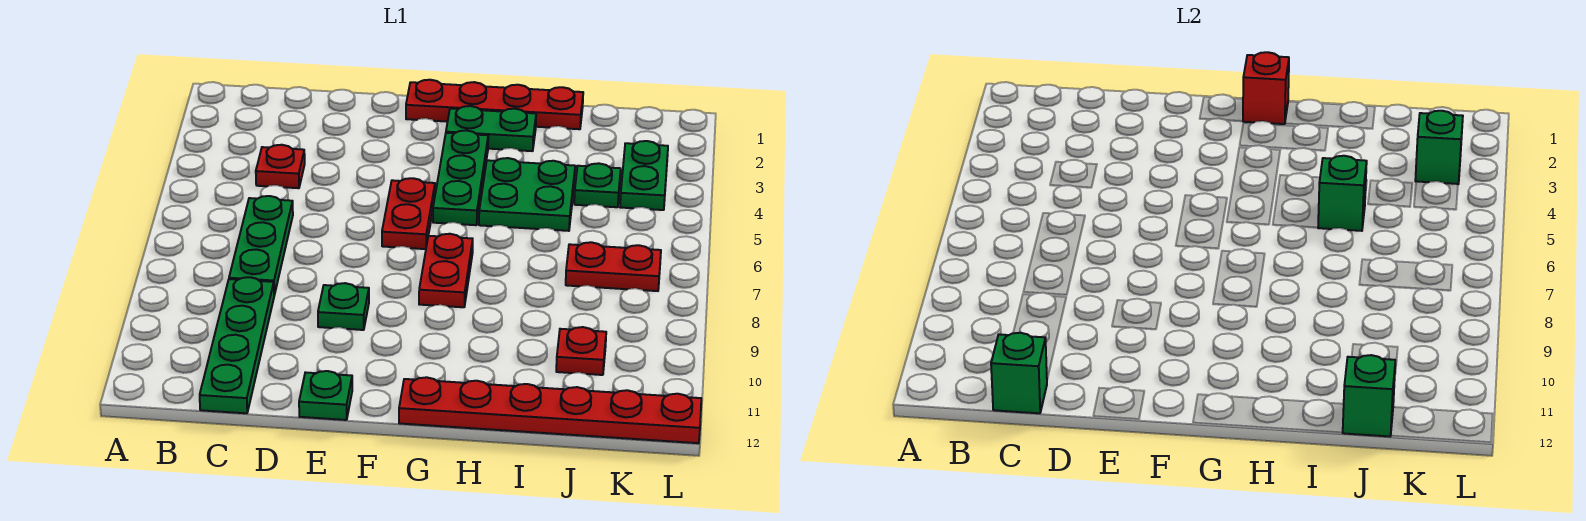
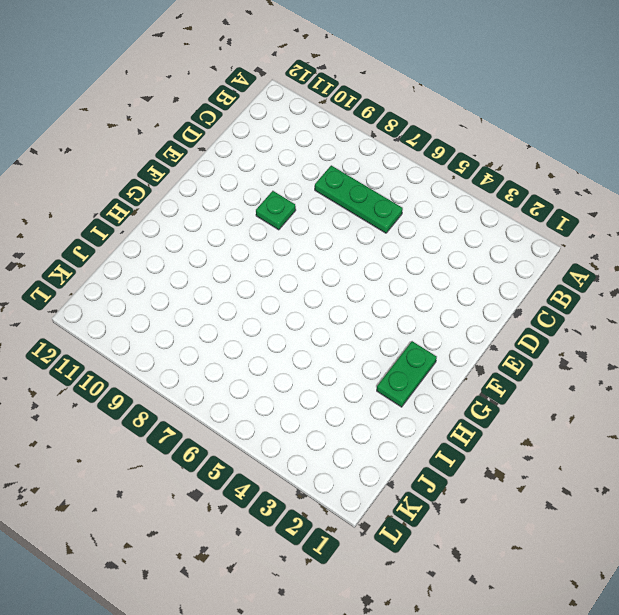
none -> red plate C4 level 1
none -> green plate C9:C12 level 1
none -> green plate E12 level 1

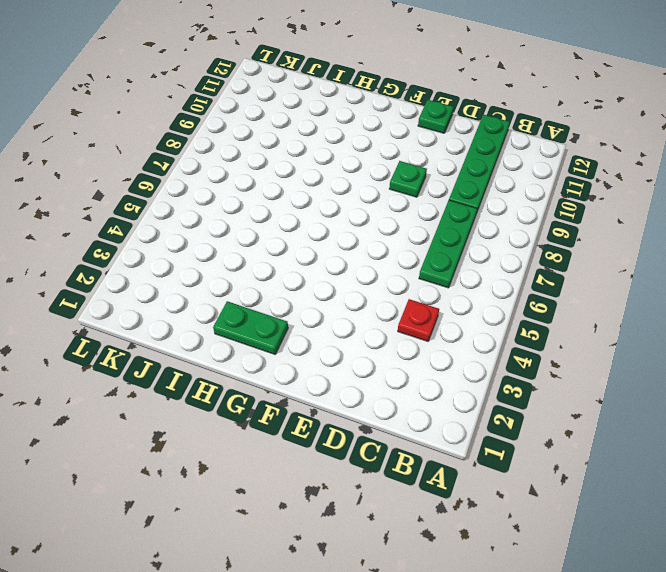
none -> red plate F1:I1 level 1
none -> red plate F5:F6 level 1
none -> green plate G3:G5 level 1

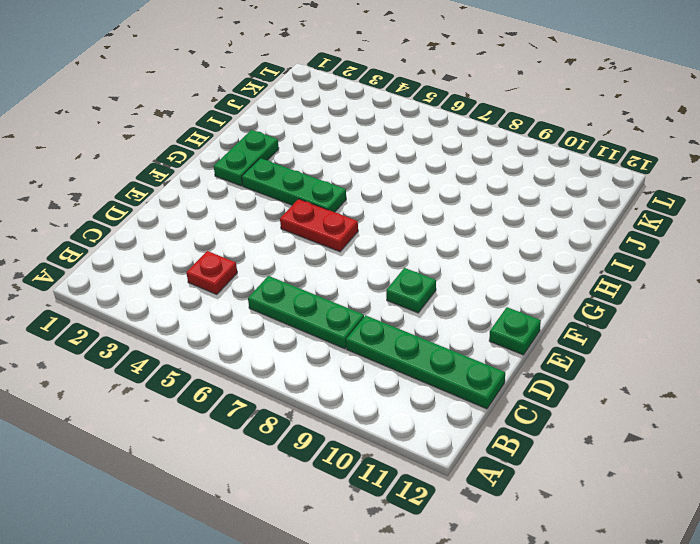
none -> red plate F1:I1 level 1
none -> red plate G7:G8 level 1
none -> red plate G12:L12 level 1

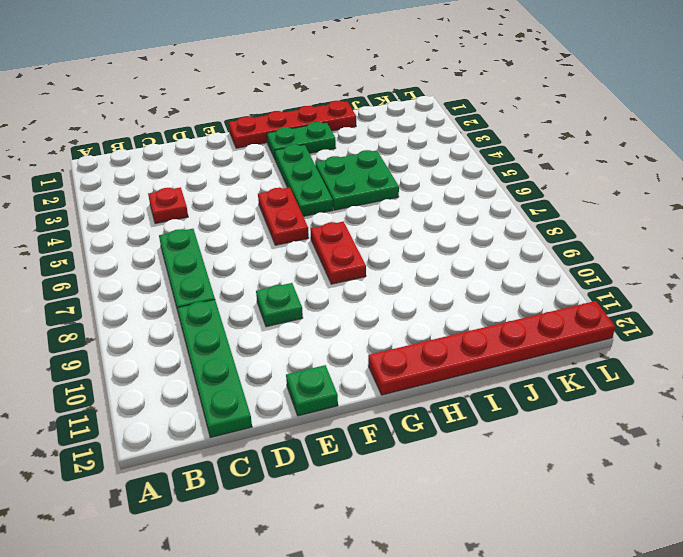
none -> green plate J4 level 1
none -> red plate J7:K7 level 1
none -> red plate J10 level 1

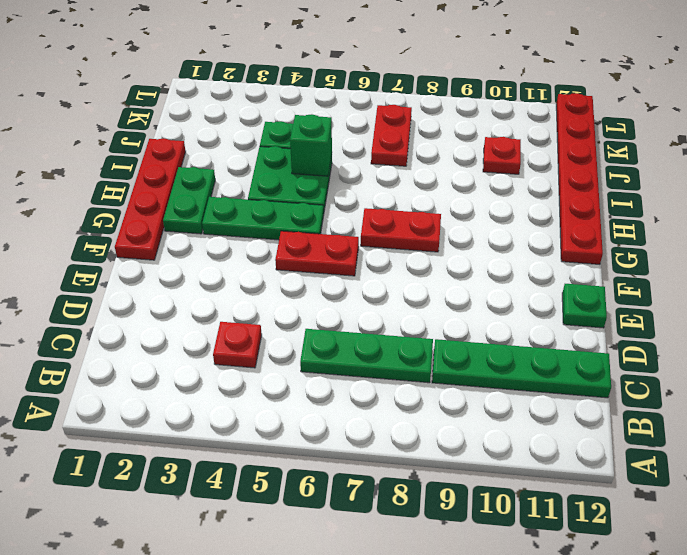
none -> green plate E9 level 1
none -> green plate K3:K4 level 1
none -> green brick C12 level 2

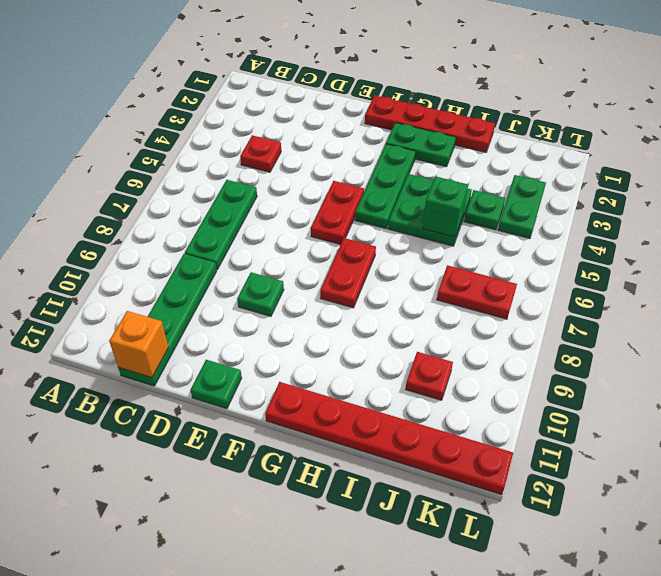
orange brick C12 level 2 -> green brick C12 level 2
none -> red brick G1 level 2
none -> green brick J12 level 2
none -> green brick K3 level 2

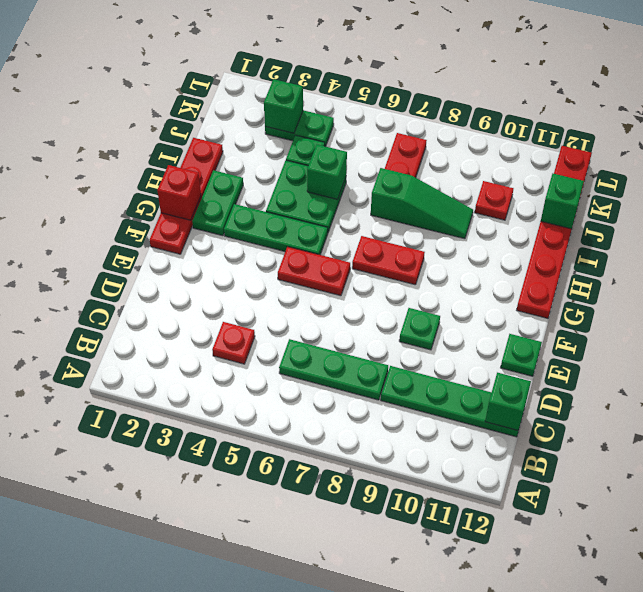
green slope I7:I9 level 1 top 7 -> none

